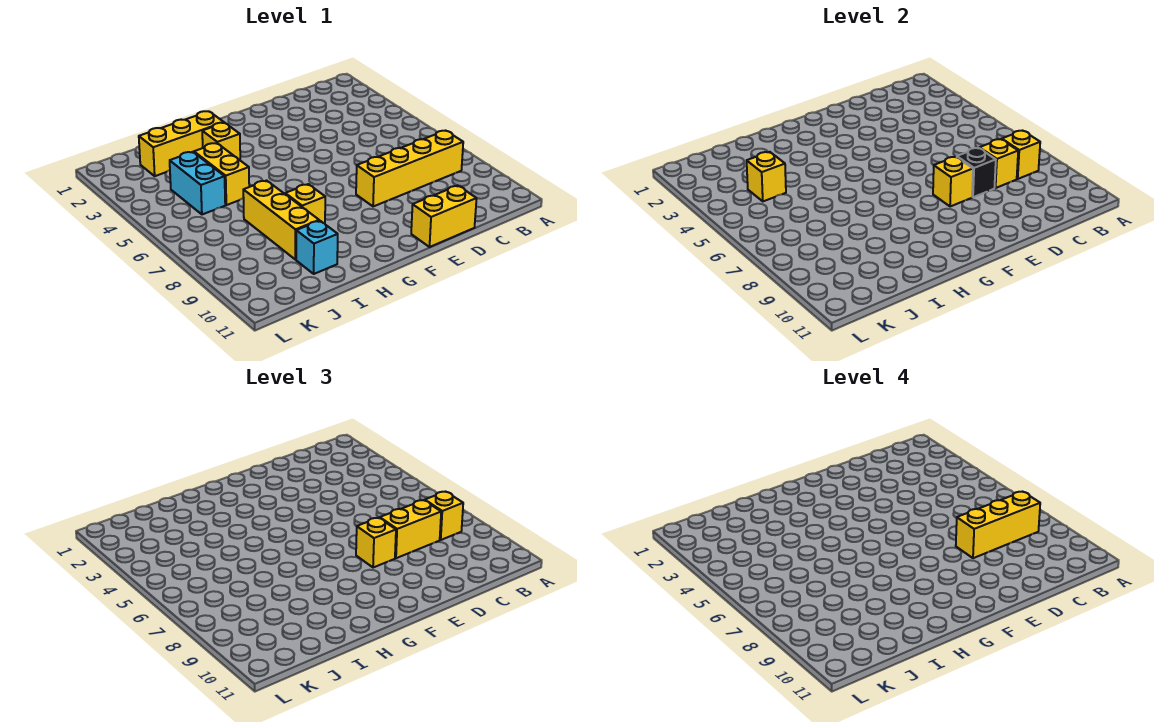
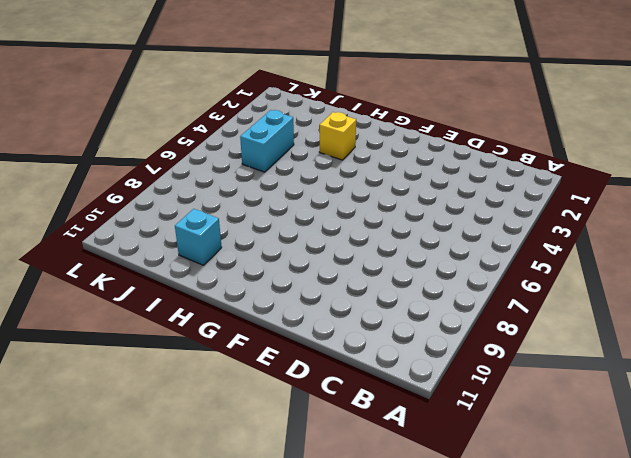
none -> yellow brick B8:E8 level 1
none -> yellow brick D11:E11 level 1
none -> yellow brick H2:J2 level 1

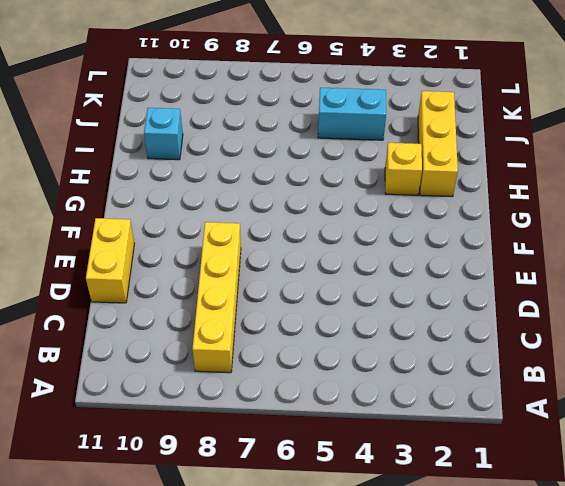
none -> yellow brick H8 level 1
none -> yellow brick I4:I5 level 1
none -> yellow brick I7:I9 level 1

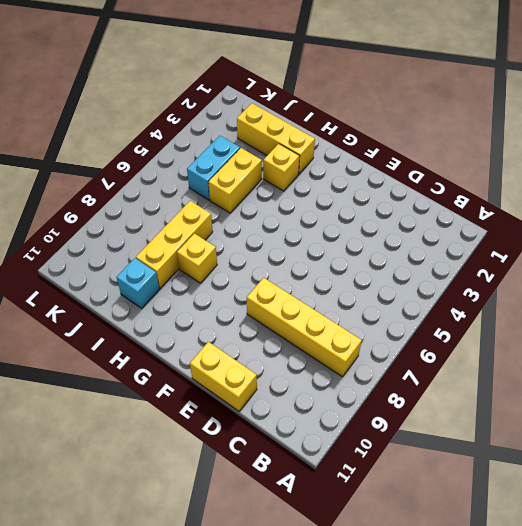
none -> yellow brick B8 level 2
none -> yellow brick C8 level 2
none -> black brick D8 level 2

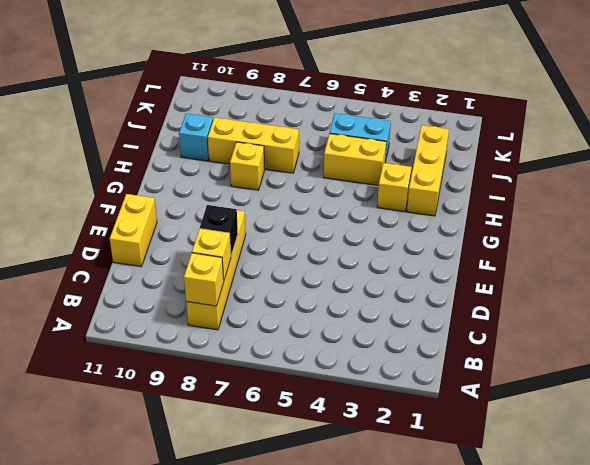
none -> yellow brick E8 level 2
none -> yellow brick J4 level 2
none -> yellow brick B8 level 3

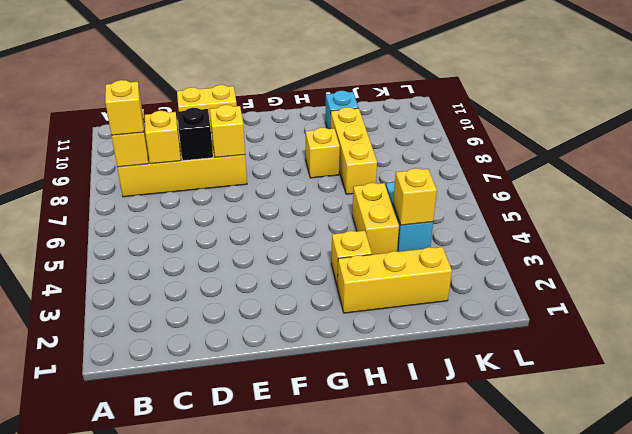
none -> yellow brick C8:D8 level 3
none -> yellow brick E8 level 3
none -> yellow brick B8:D8 level 4

